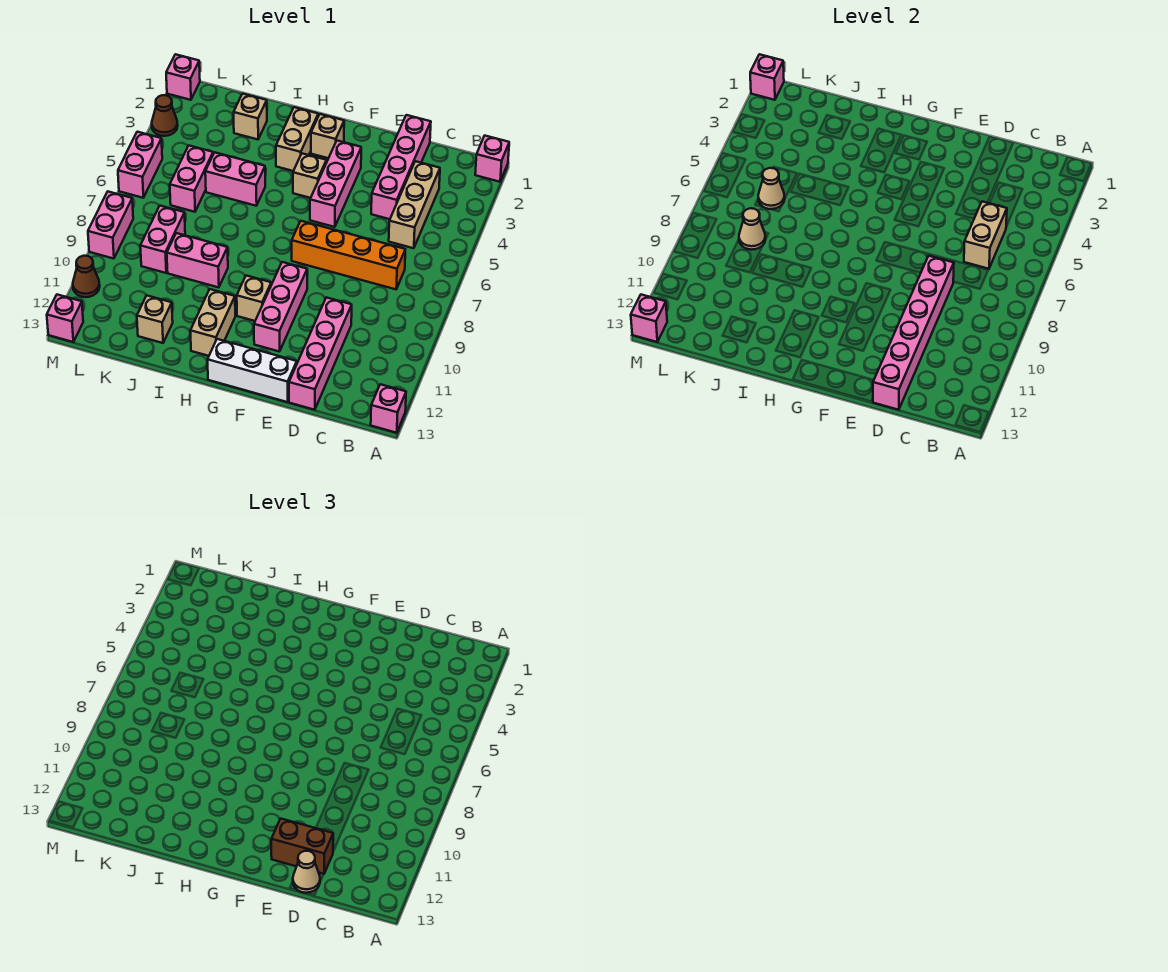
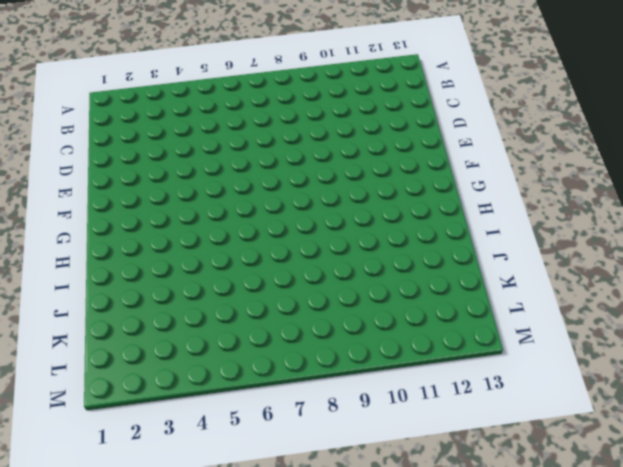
none -> pink brick A1 level 1
none -> pink brick A13 level 1
none -> tan brick C3:C5 level 1
none -> orange brick C7:F7 level 1

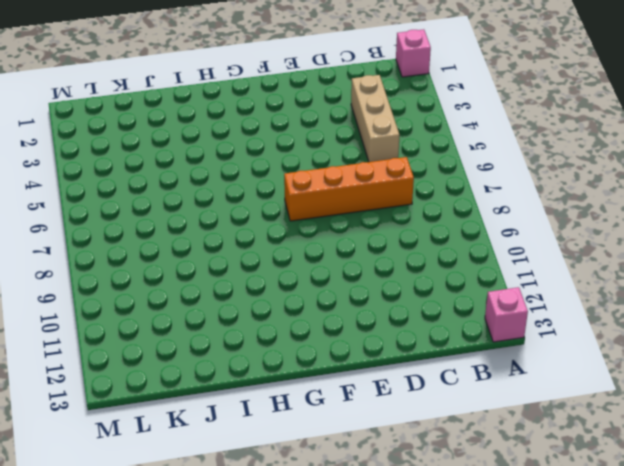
none -> pink brick D1:D4 level 1
none -> pink brick D10:D13 level 1
none -> white brick E13:G13 level 1
none -> pink brick F3:F5 level 1

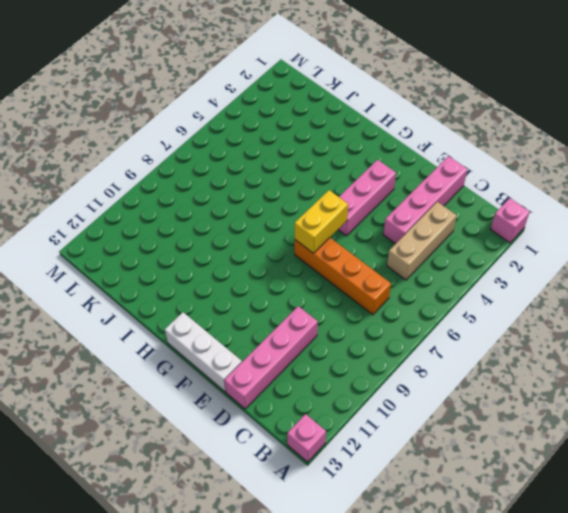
yellow brick F6:F7 level 2 -> none
none -> pink brick F9:F11 level 1
none -> tan brick G2 level 1
none -> tan brick G4 level 1
none -> tan brick G10 level 1

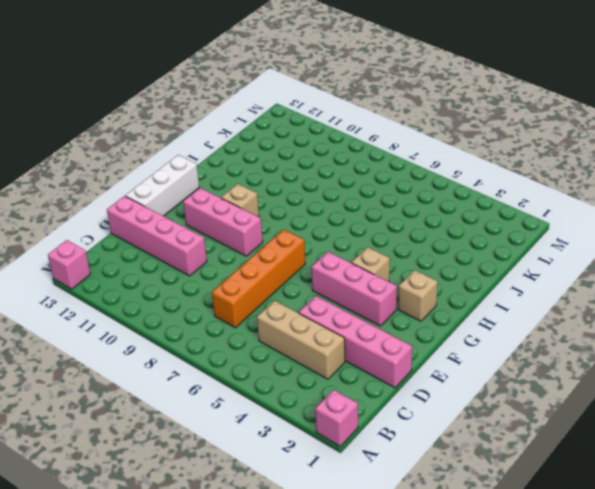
none -> tan brick H2:H3 level 1
none -> tan brick H11:H12 level 1
none -> pink brick I5:J5 level 1
none -> pink brick I9:J9 level 1

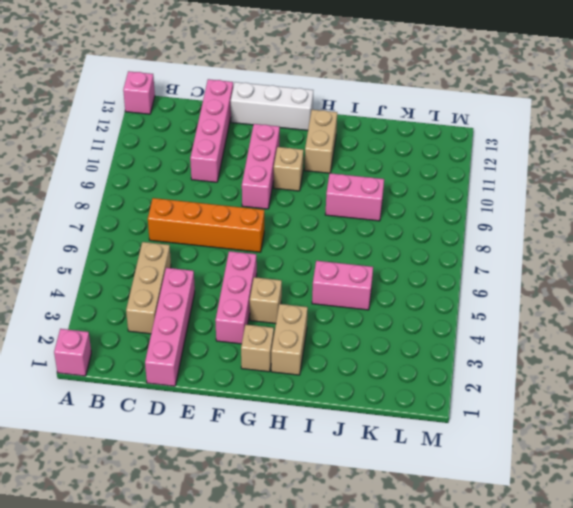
none -> tan brick J2 level 1
none -> tan brick J12 level 1
none -> pink brick K5:K6 level 1
none -> pink brick K8:K9 level 1

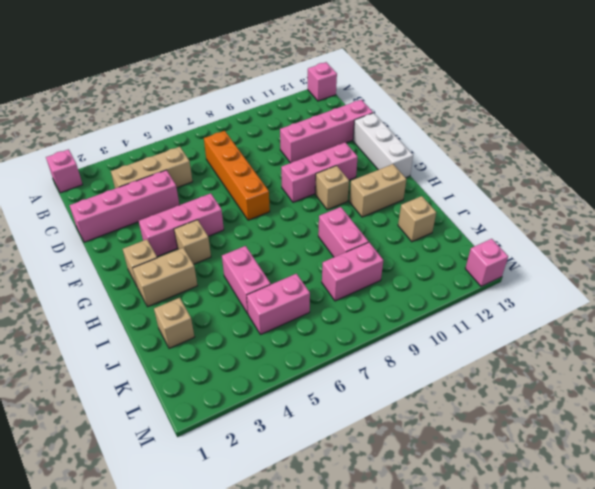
none -> pink brick M1 level 1
none -> brown cone M3 level 1
none -> pink brick M5:M6 level 1
none -> pink brick M8:M9 level 1

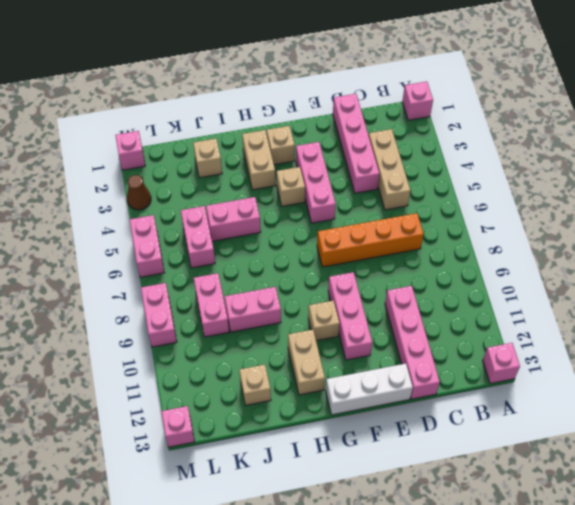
none -> brown cone M11 level 1
none -> tan brick C5:C6 level 2
none -> pink brick D8:D13 level 2
none -> tan cone K6 level 2

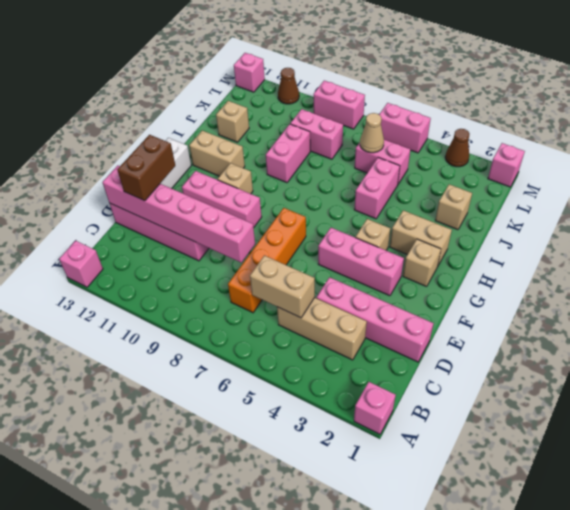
none -> tan cone K8 level 2
none -> pink brick M1 level 2
none -> pink brick M13 level 2
none -> tan cone D13 level 3

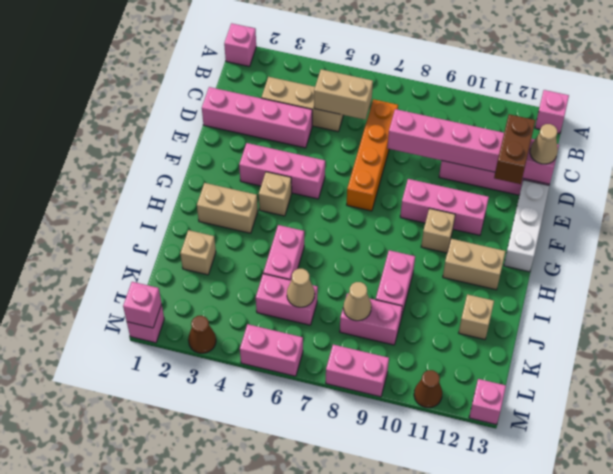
none -> tan brick G2 level 1
none -> pink brick M13 level 2

